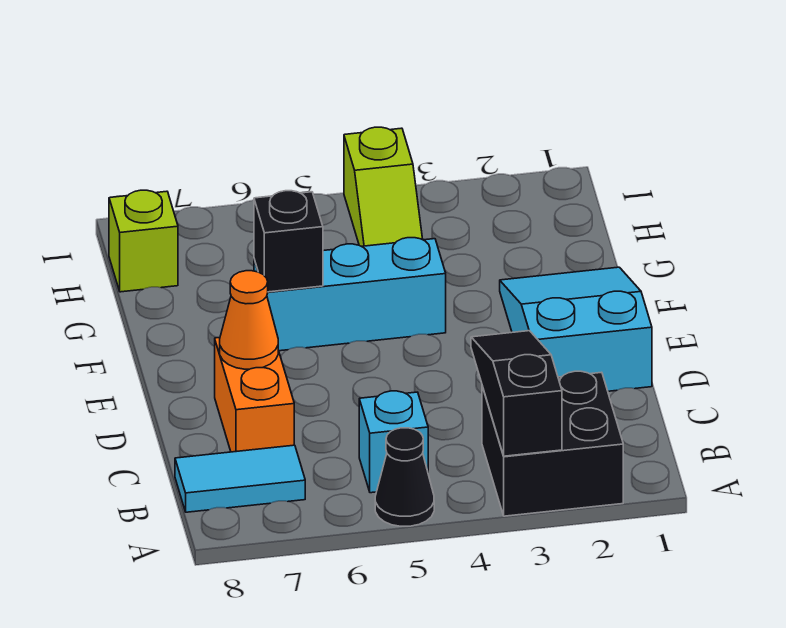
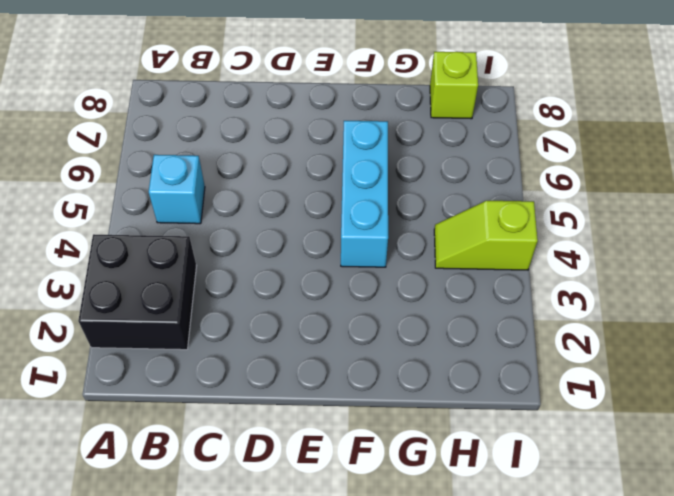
none -> black cone A5 level 1
none -> cyan tile B7:B8 level 1
none -> orange brick C7:D7 level 1

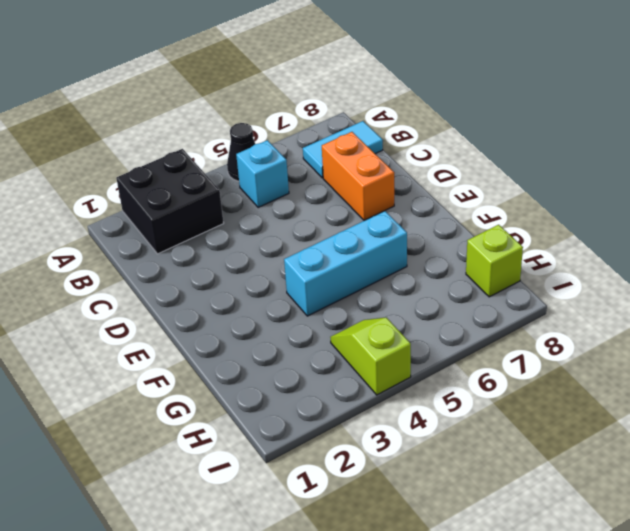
none -> cyan slope D1:F2 level 1 top D
none -> black slope A3:C3 level 2 top A
none -> orange cone D7 level 2

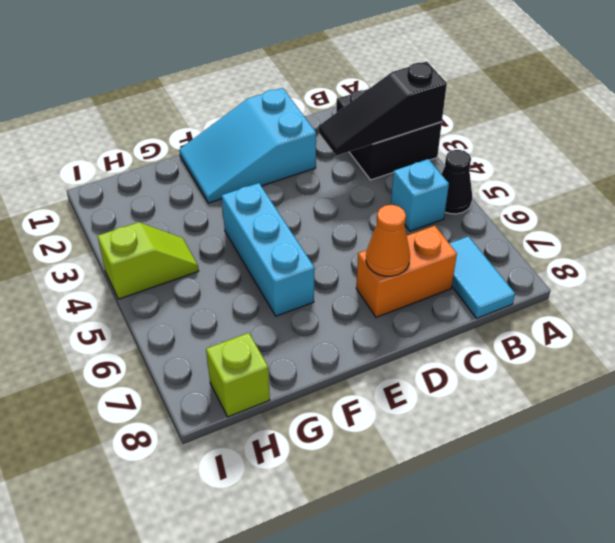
none -> black brick F6 level 2

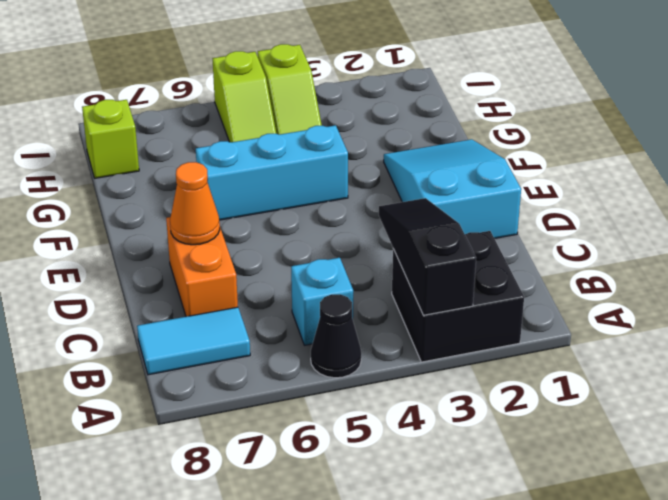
lime slope H5:I5 level 1 top I -> none
none -> black brick F6 level 2

